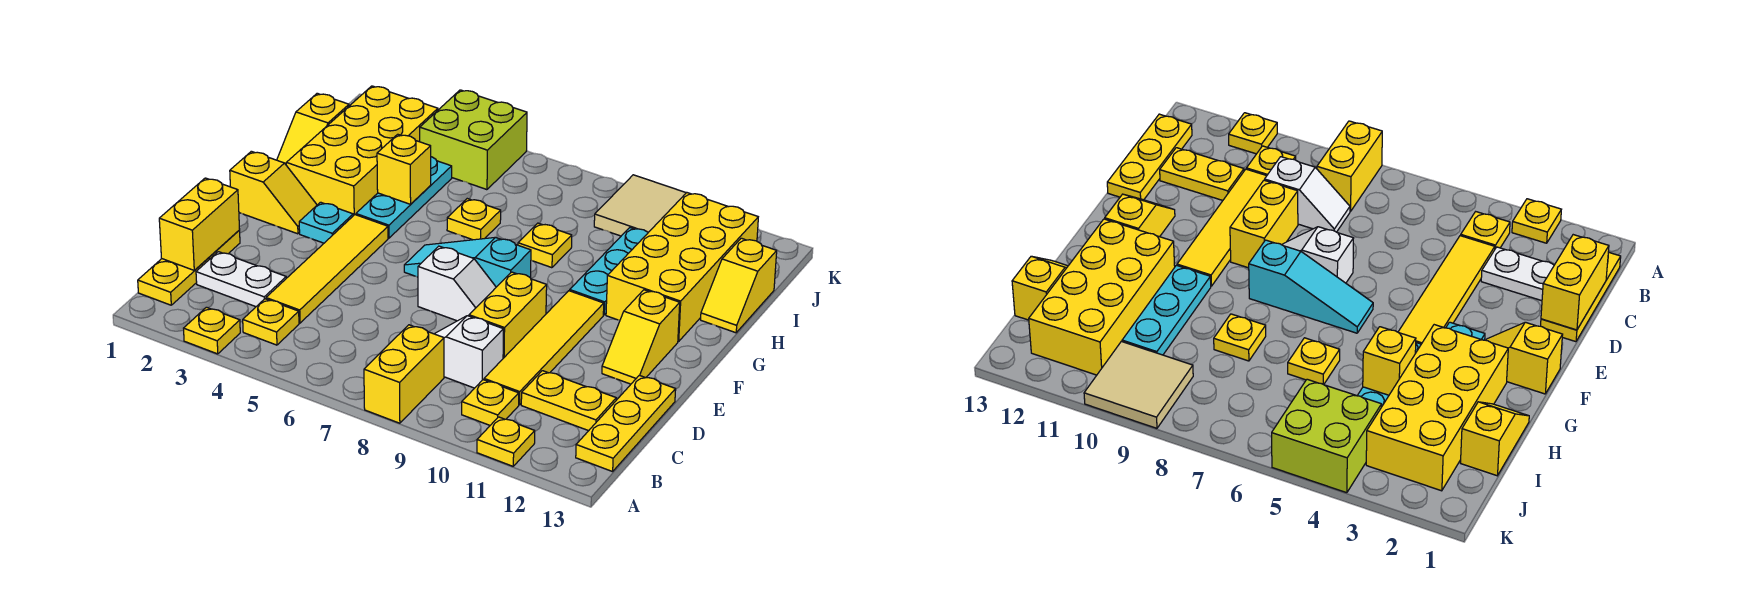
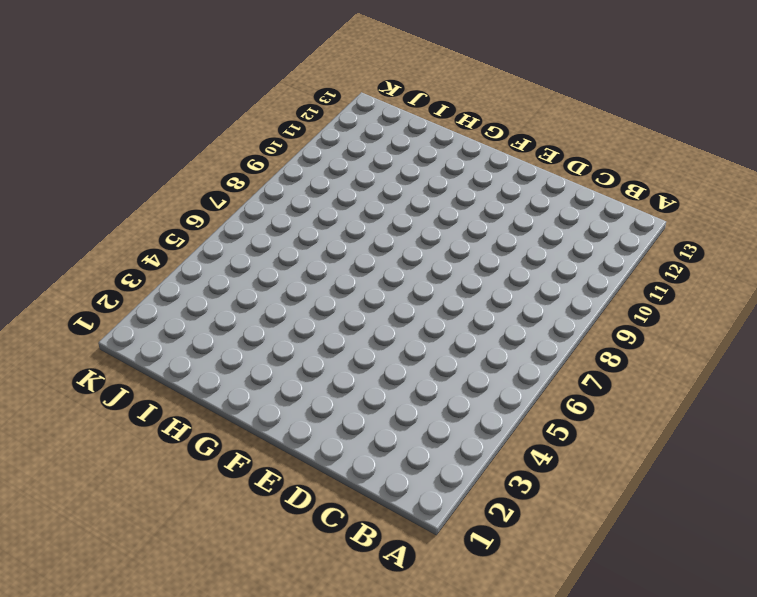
none -> yellow plate A3 level 1
none -> yellow brick A8:B8 level 1
none -> yellow plate A11 level 1
none -> yellow plate B1:D1 level 1

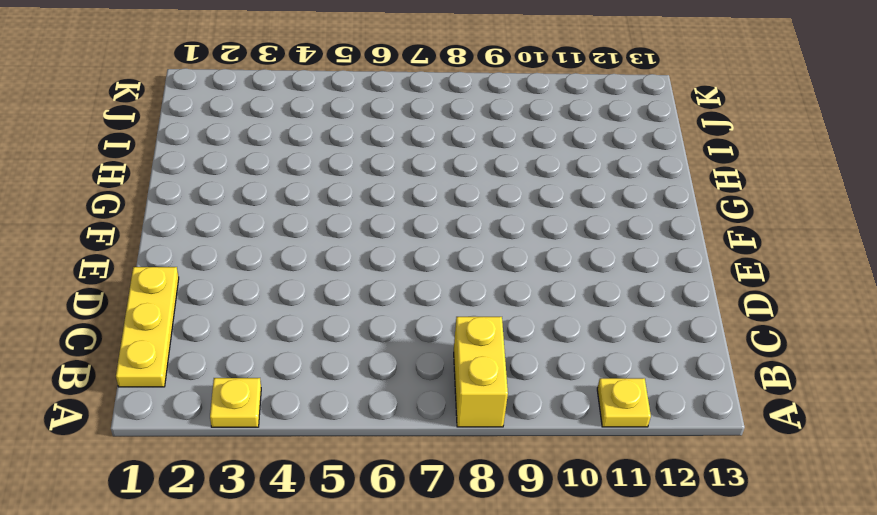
none -> yellow plate B4 level 1
none -> yellow plate B10 level 1
none -> yellow plate B13:D13 level 1
none -> white plate C2:C3 level 1

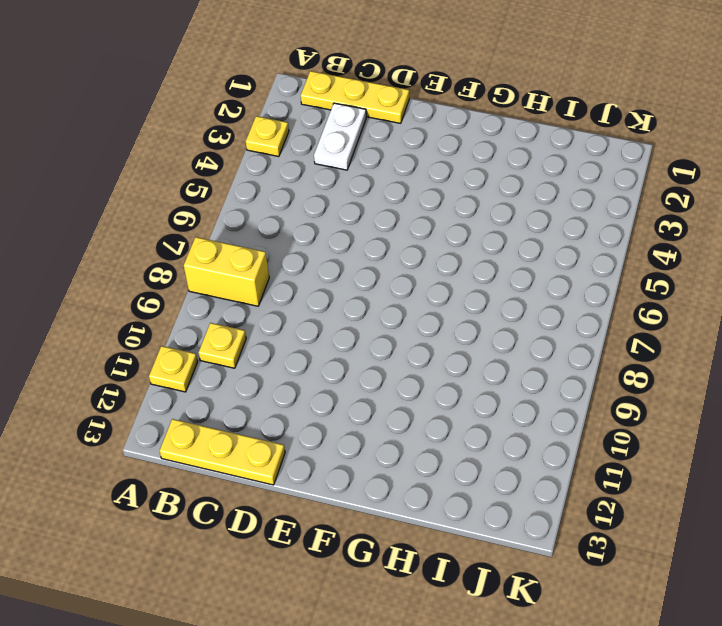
none -> yellow plate B4 level 1
none -> yellow tile C4:F4 level 1
none -> white slope C8:C9 level 1 top 9
none -> yellow tile C10:F10 level 1

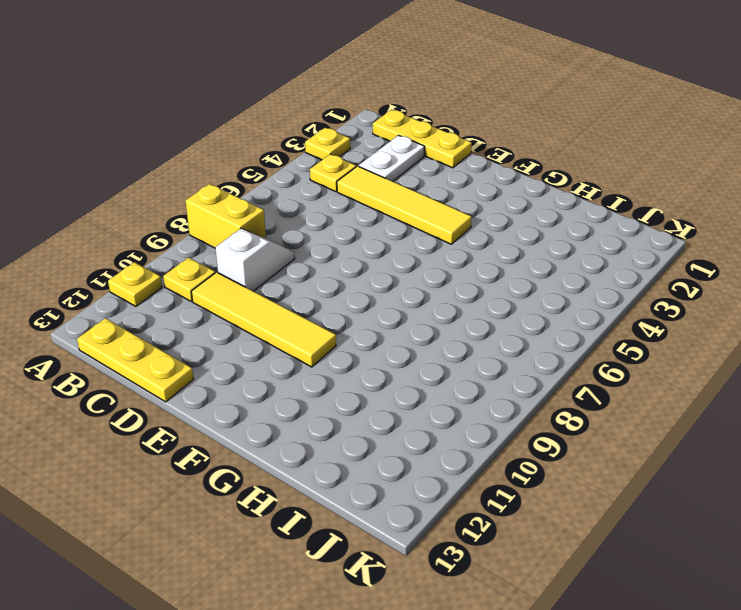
none -> yellow plate C11:C12 level 1
none -> yellow brick D9:E9 level 1
none -> white slope E7:E8 level 1 top 7
none -> yellow slope E12:F12 level 1 top F

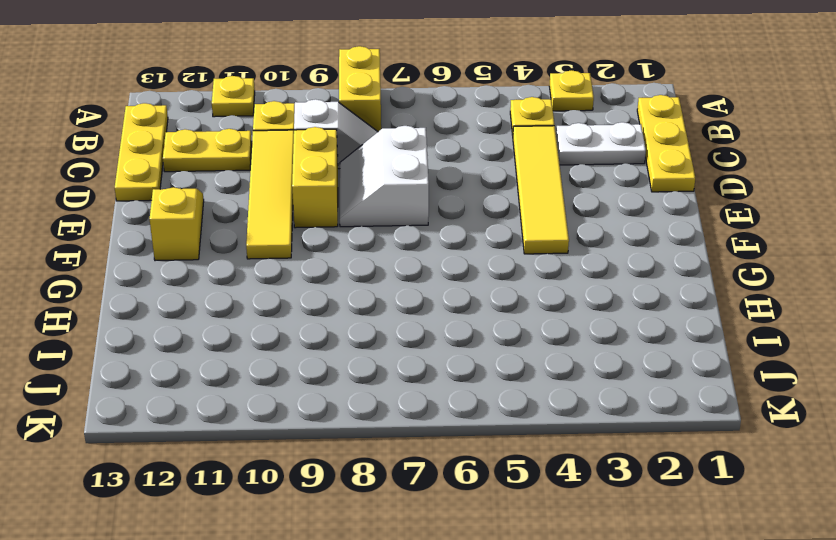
white slope D7:E8 level 1 top 7 -> white slope E7:E8 level 1 top 7
none -> yellow slope F1:F2 level 1 top 1
none -> cyan plate F3 level 1
none -> cyan slope F6:F8 level 1 top 8
none -> yellow brick G2:J3 level 1

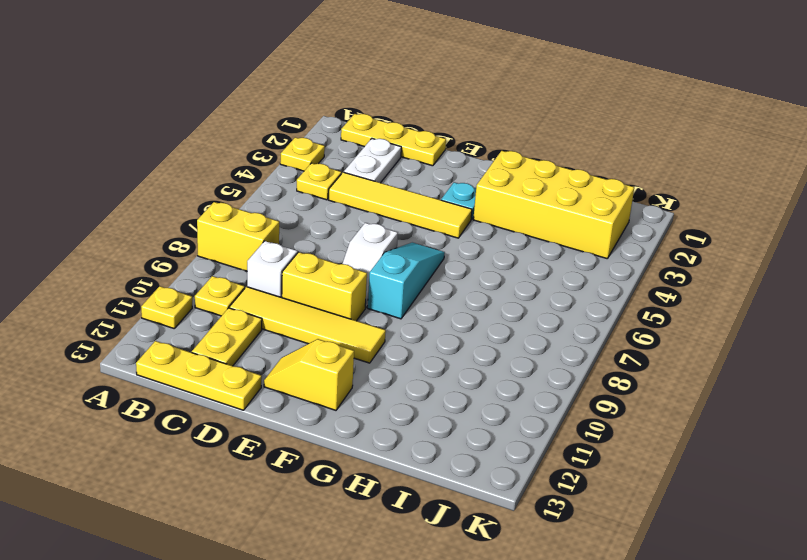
none -> yellow slope F1:F2 level 1 top 1
none -> cyan plate G4:I4 level 1
none -> cyan plate G10:I10 level 1
none -> yellow brick G11:J12 level 1

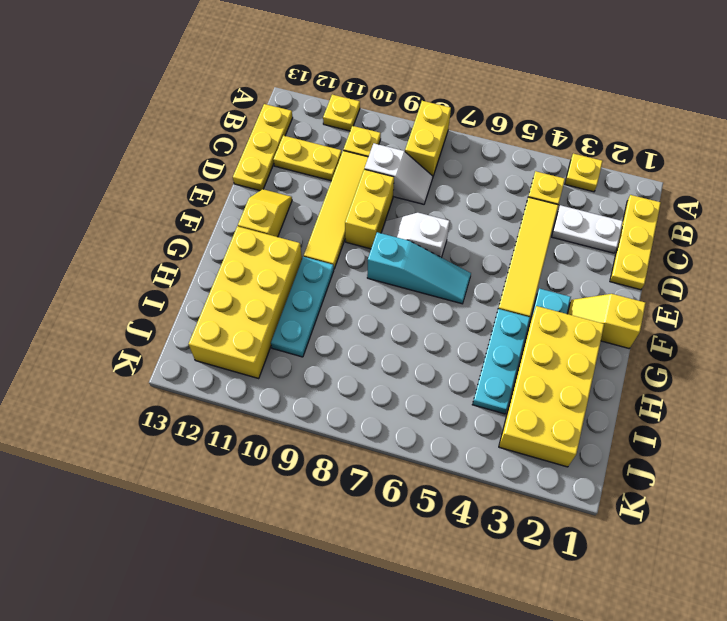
none -> yellow slope H1:I1 level 1 top I
none -> yellow plate H6 level 1
none -> yellow plate H8 level 1
none -> yellow slope H13:I13 level 1 top I

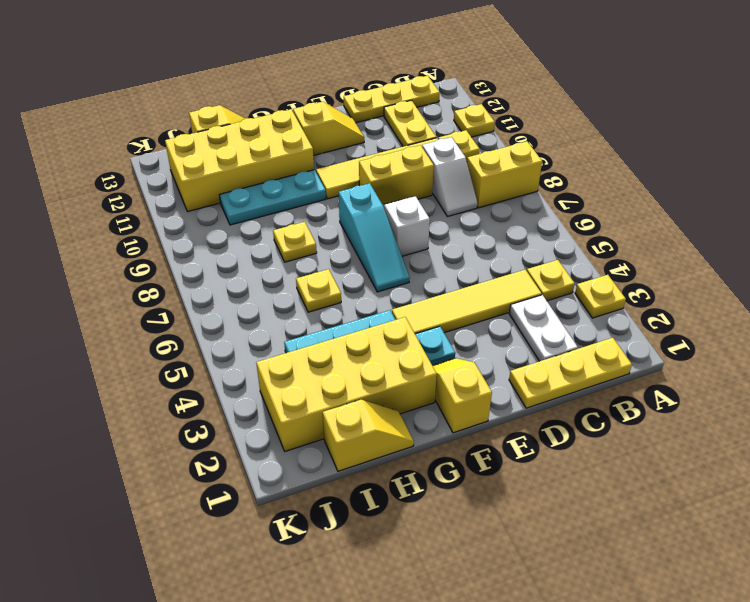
none -> lime brick J4:K5 level 1
none -> tan tile J9:K10 level 1
none -> yellow brick C1:D1 level 2
none -> yellow brick H4 level 2

